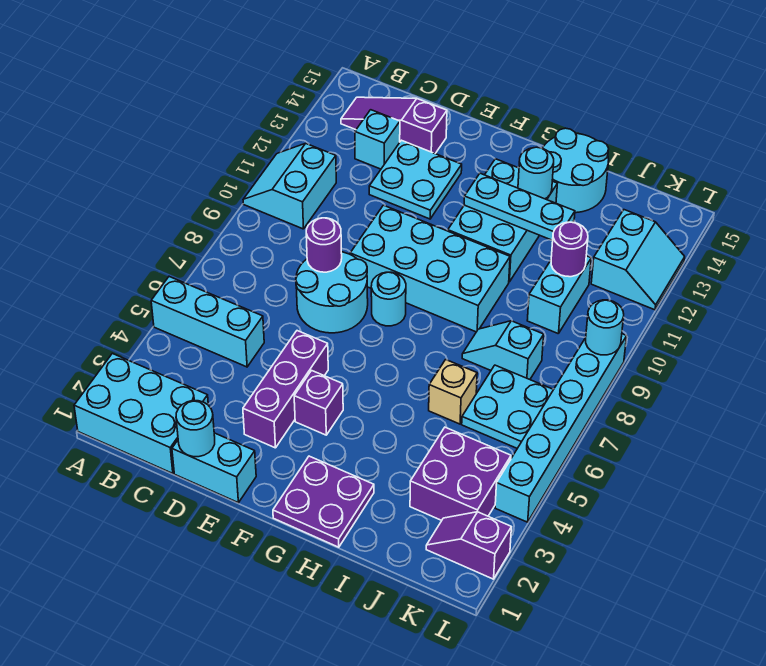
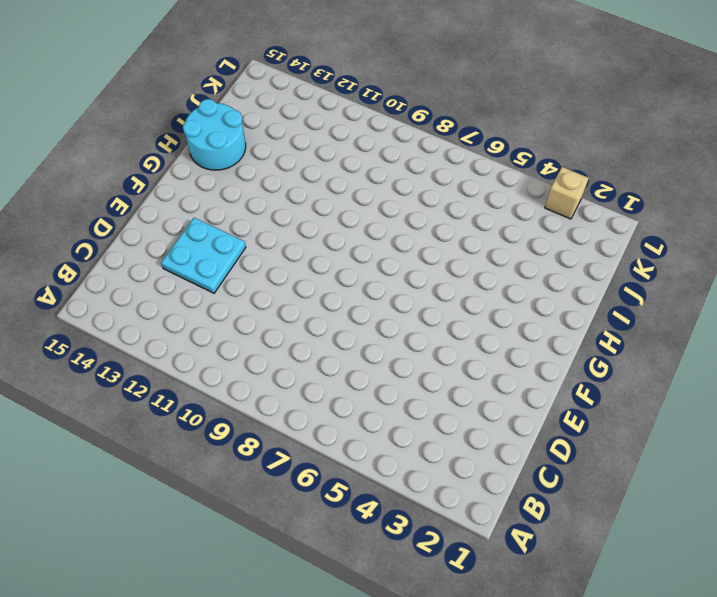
tan brick L3 level 1 -> tan brick I6 level 1
none -> cyan brick A1:C2 level 1
none -> cyan brick A5:C5 level 1
none -> cyan slope A10:B11 level 1 top B

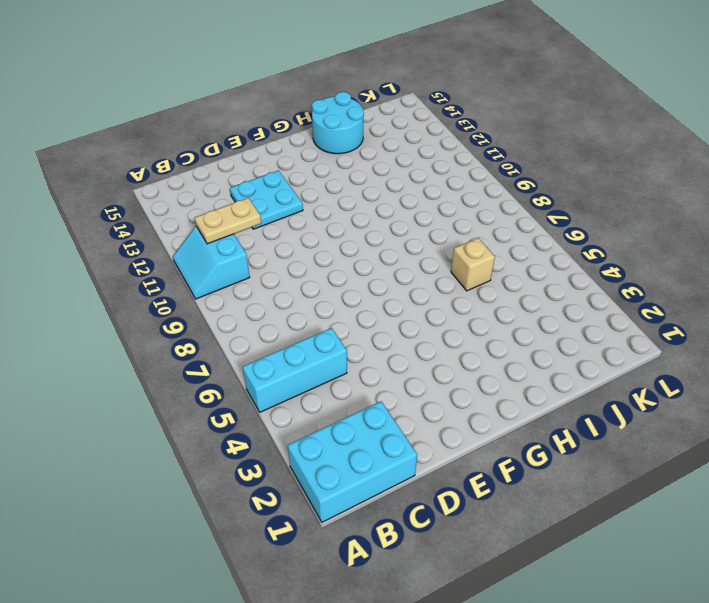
tan plate B11:C11 level 2 -> none
none -> purple slope B14:D14 level 1 top D
none -> cyan brick C13 level 1
none -> cyan brick D1:E1 level 1

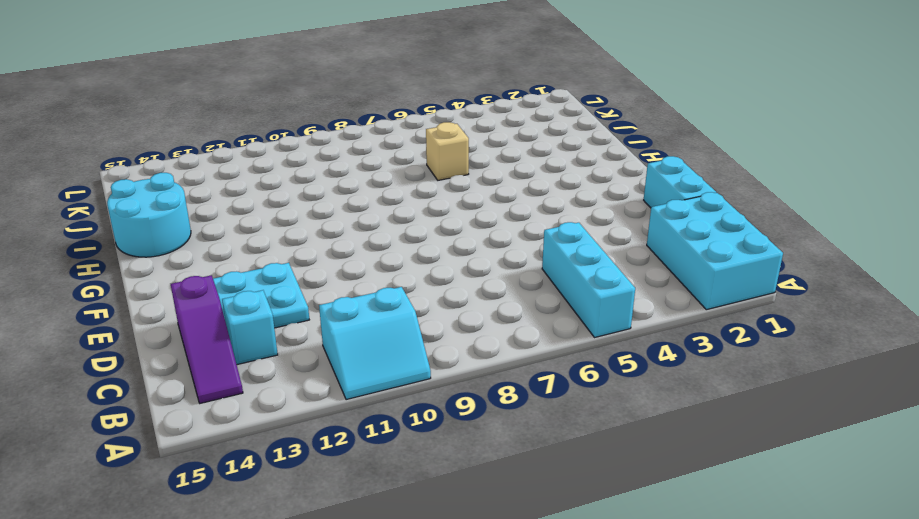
none -> cyan round brick D7:E8 level 1
none -> purple brick E3:E5 level 1
none -> cyan brick E9:H10 level 1

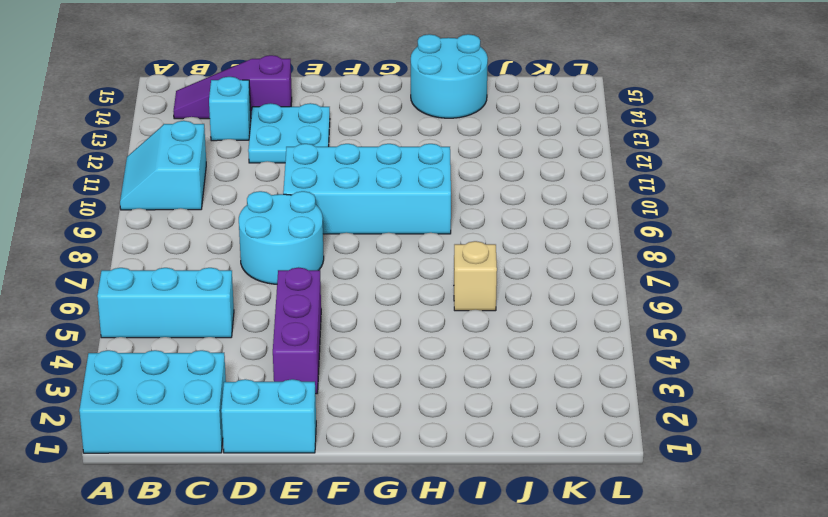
none -> purple brick F4 level 1
none -> cyan round brick F8 level 1
none -> purple plate G1:H2 level 1

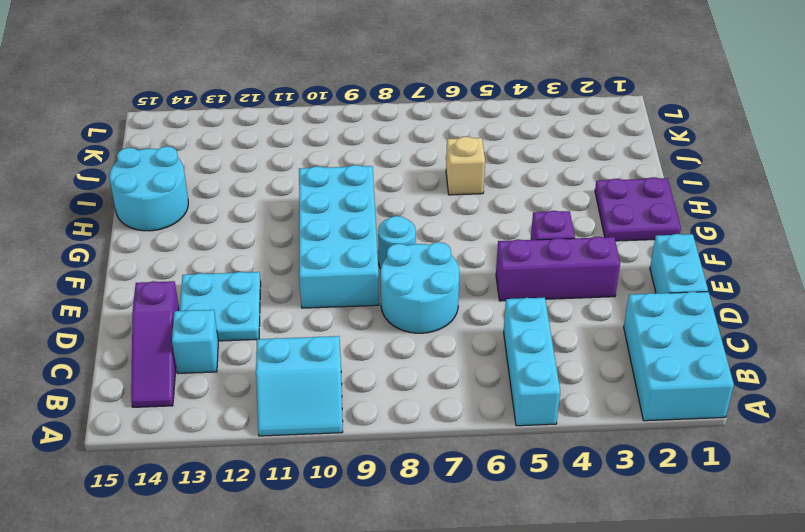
none -> cyan brick G11:H13 level 1
none -> cyan slope I8:J8 level 1 top J
none -> purple brick J3:K4 level 1

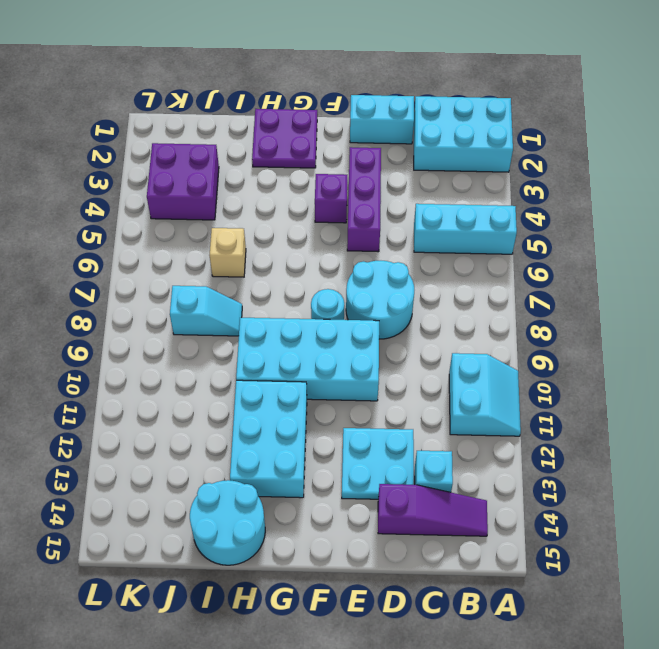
none -> cyan plate J6:K7 level 1
none -> cyan brick J10:J11 level 1
none -> purple slope K2:L2 level 1 top L

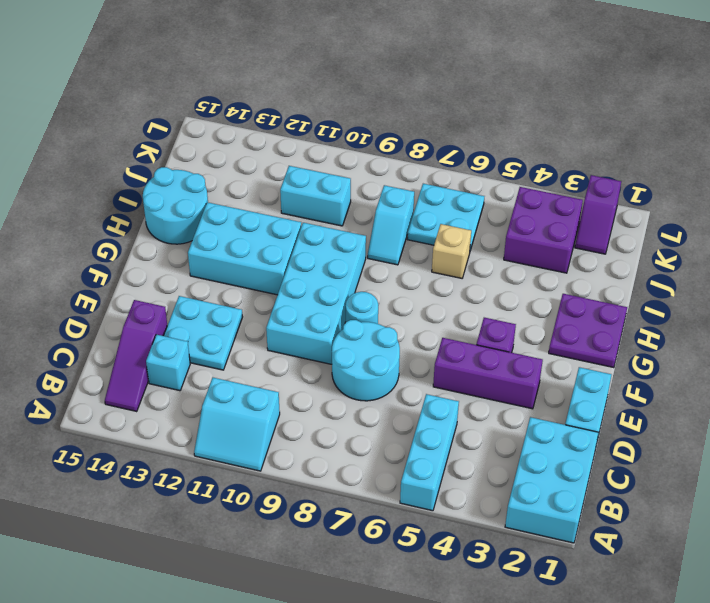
none -> cyan slope K12:L13 level 1 top K
none -> cyan brick L4:L9 level 1
none -> cyan round brick D1 level 2

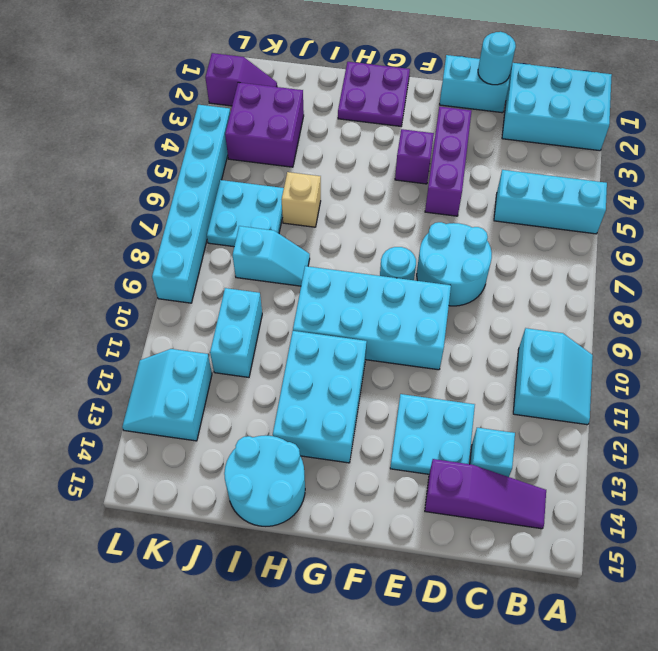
none -> purple round brick D8 level 2
none -> cyan plate G12:I12 level 2
none -> cyan round brick H13 level 2

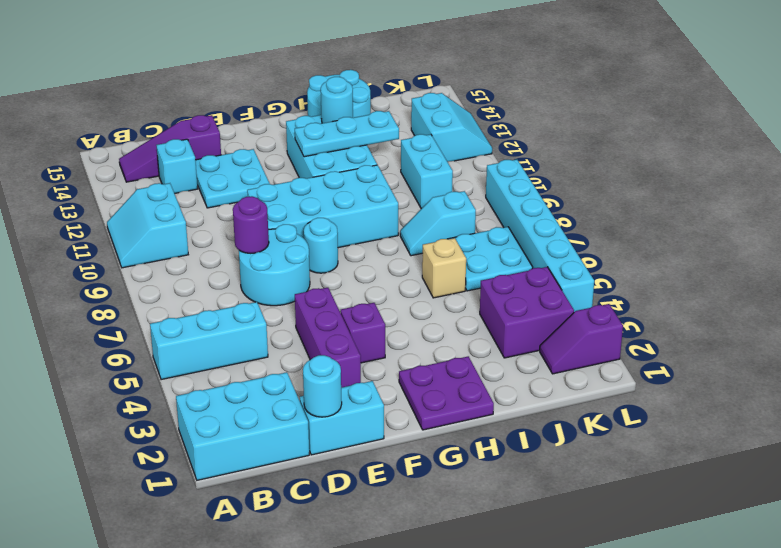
none -> purple round brick J11 level 2
none -> cyan round brick L9 level 2

